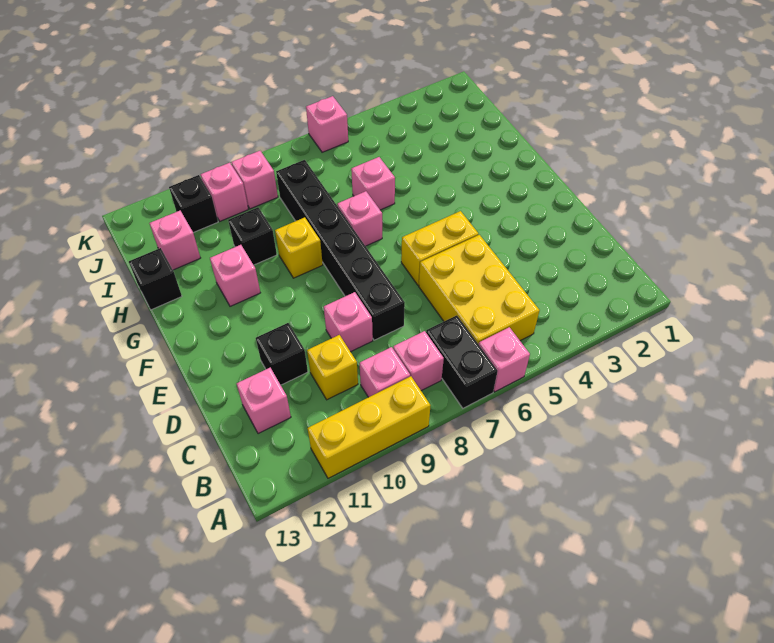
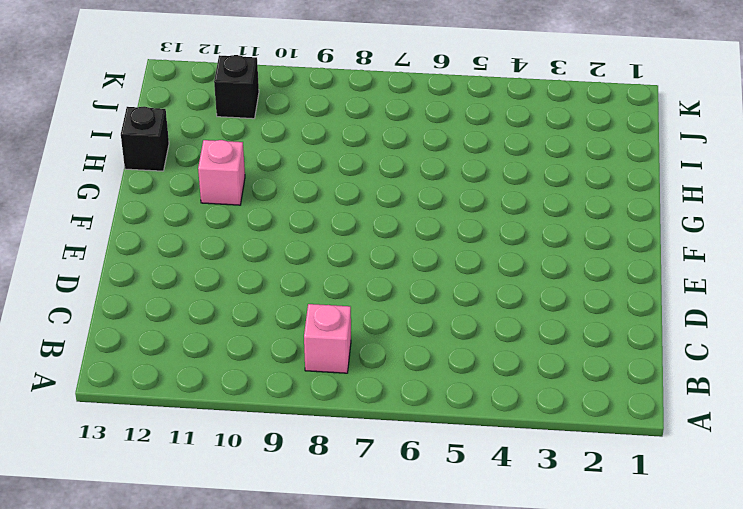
none -> pink brick A6 level 1
none -> black brick A7:B7 level 1
none -> yellow brick A9:A11 level 1

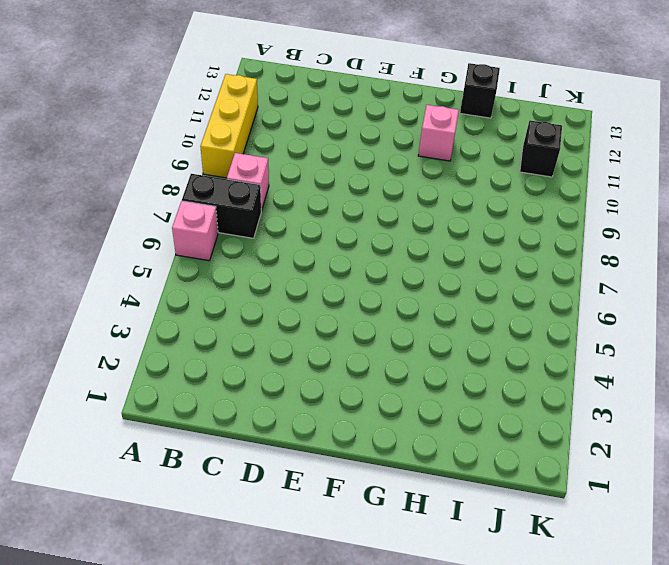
none -> yellow brick B5:D6 level 1
none -> pink brick B9 level 1
none -> yellow brick C10 level 1

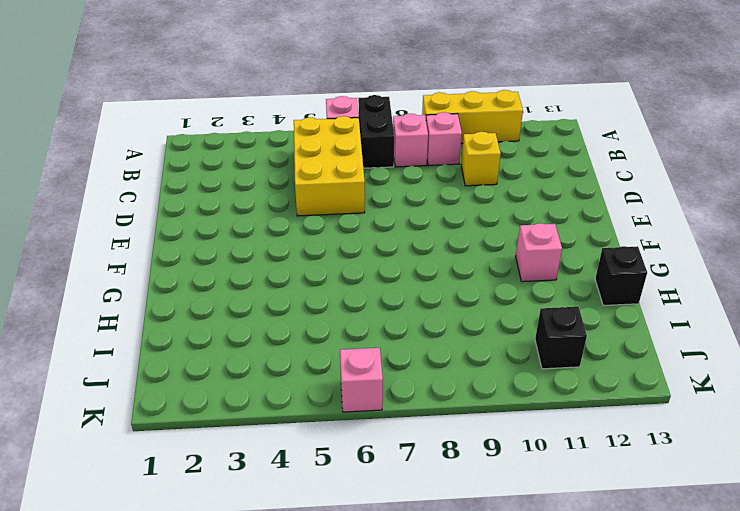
none -> pink brick C12 level 1
none -> black brick D8:I8 level 1
none -> pink brick D9 level 1

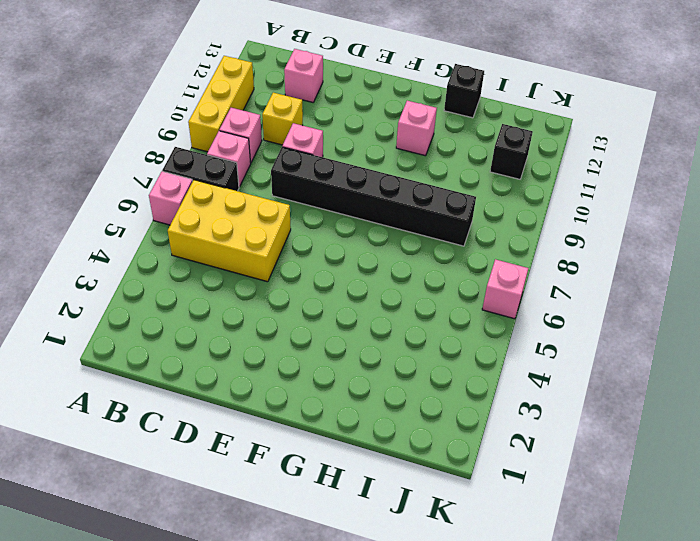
none -> black brick D11 level 1
none -> yellow brick E5:E6 level 1
none -> pink brick G7 level 1

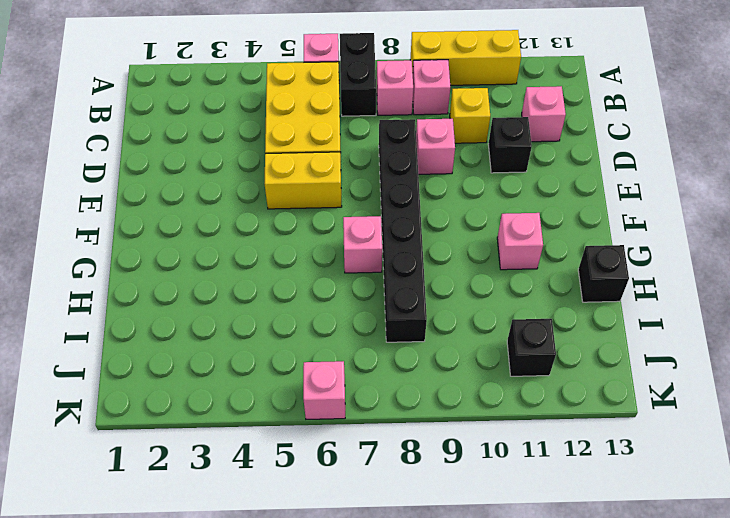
none -> yellow brick G9 level 1
none -> pink brick H6 level 1
none -> black brick H10 level 1

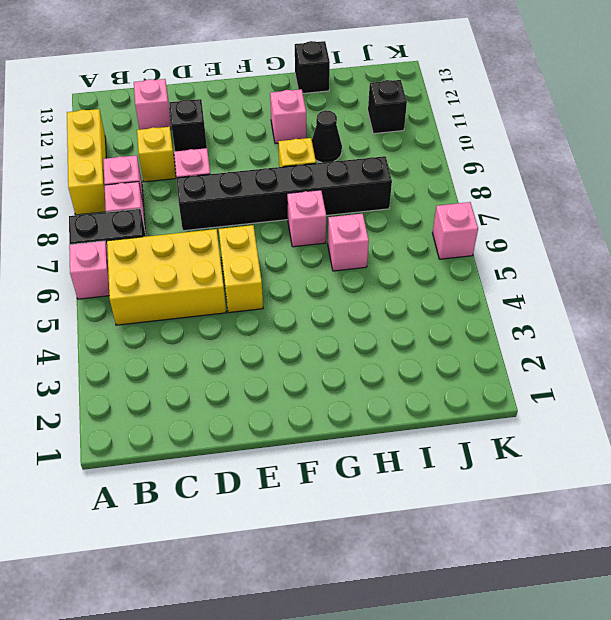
black cone H10 level 1 -> black brick H10 level 1
none -> pink brick I12 level 1
none -> pink brick J9 level 1
none -> pink brick J10 level 1

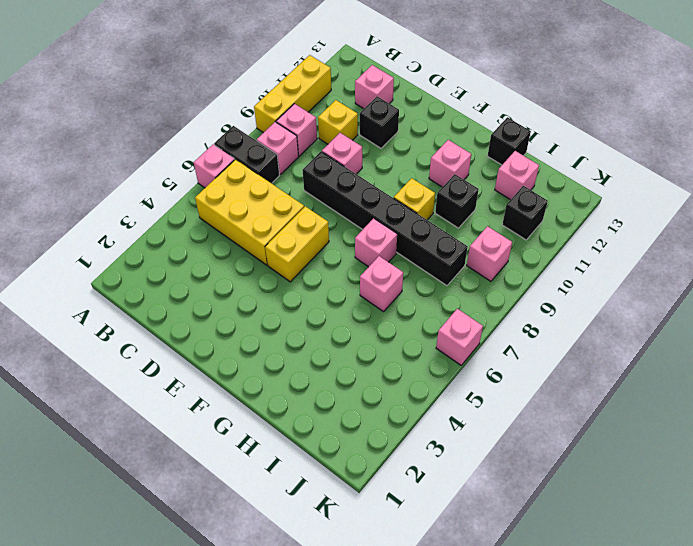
none -> pink brick J10 level 1

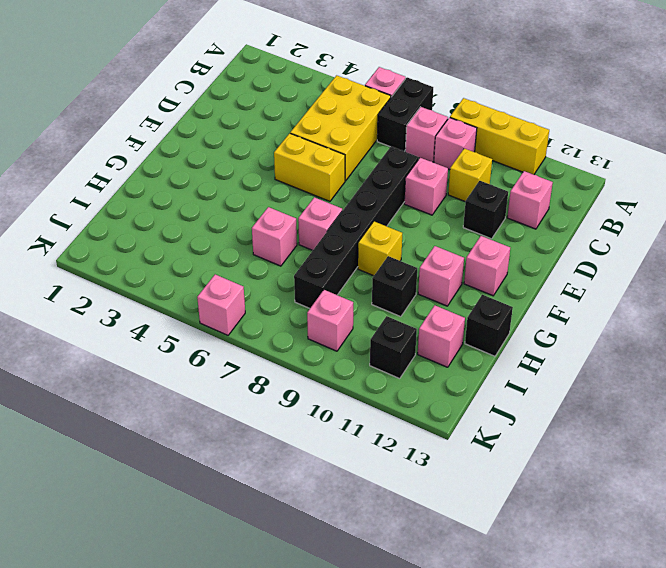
pink brick F12 level 1 -> pink brick J10 level 1

